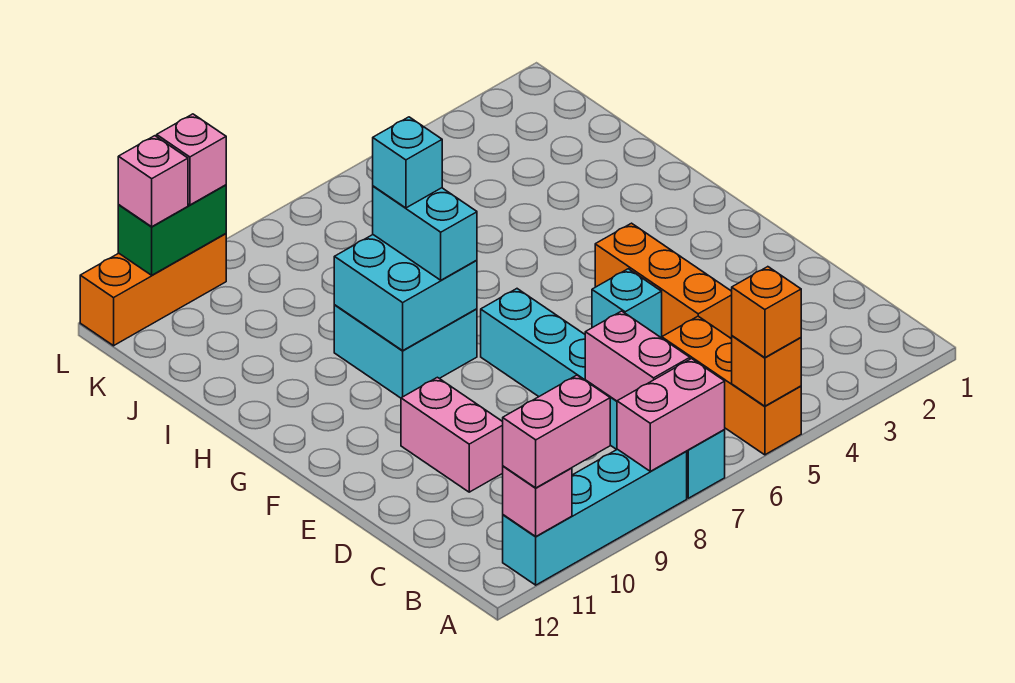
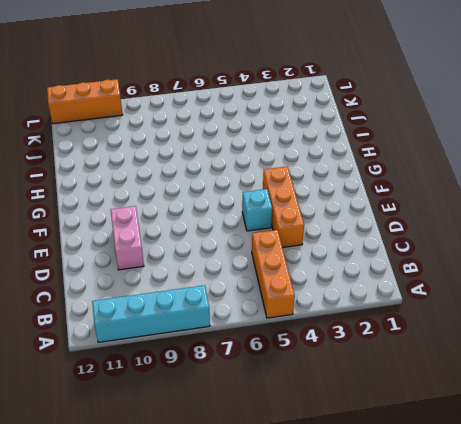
none -> cyan brick A7:F7 level 1
none -> cyan brick G8:H9 level 1
none -> orange brick A5 level 2

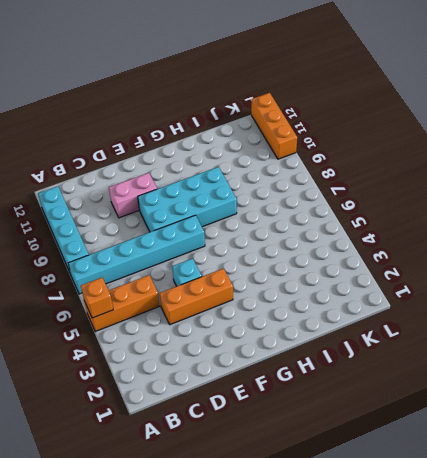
cyan brick E8:H9 level 1 -> cyan brick G8:H9 level 1
none -> pink brick A7:A8 level 2
none -> pink brick A11 level 2
none -> pink brick B7:C7 level 2

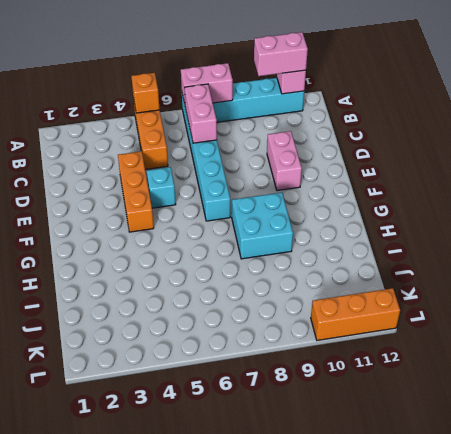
none -> cyan brick G8:H9 level 2
none -> green brick L10:L11 level 2
none -> orange brick A5 level 3

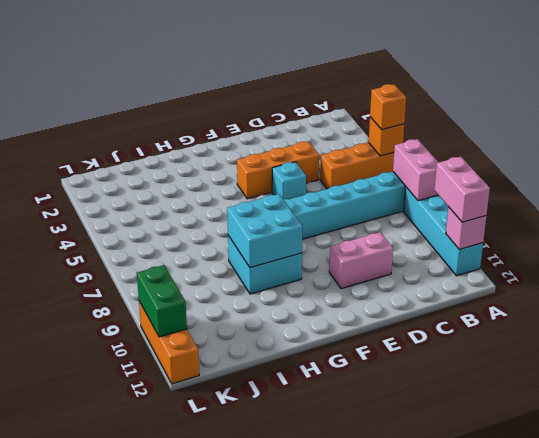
none -> pink brick B7:C7 level 2
none -> cyan brick G8:H8 level 3
none -> pink brick L10 level 3

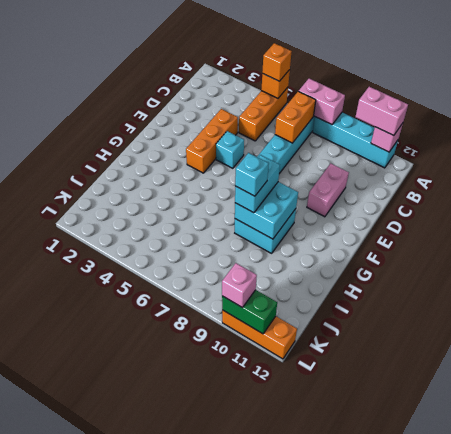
orange brick B7:C7 level 2 -> pink brick B7:C7 level 2
none -> pink brick L11 level 3

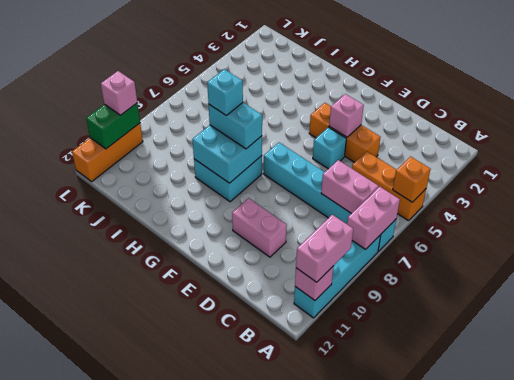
pink brick E4 level 2 -> pink brick L11 level 3
none -> orange brick A5 level 3

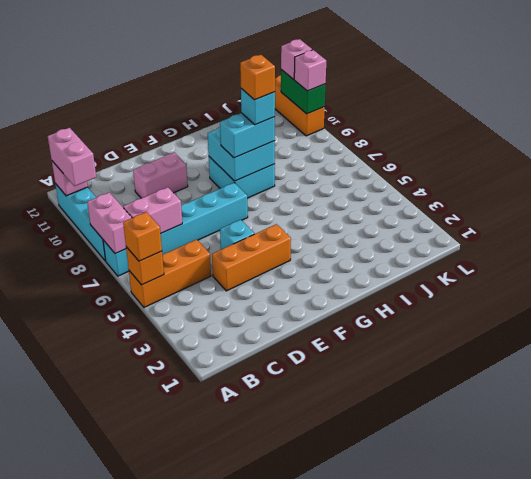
orange brick H8 level 5 -> none

